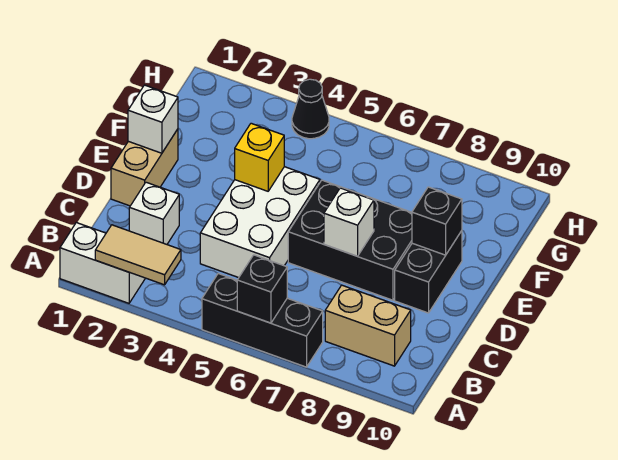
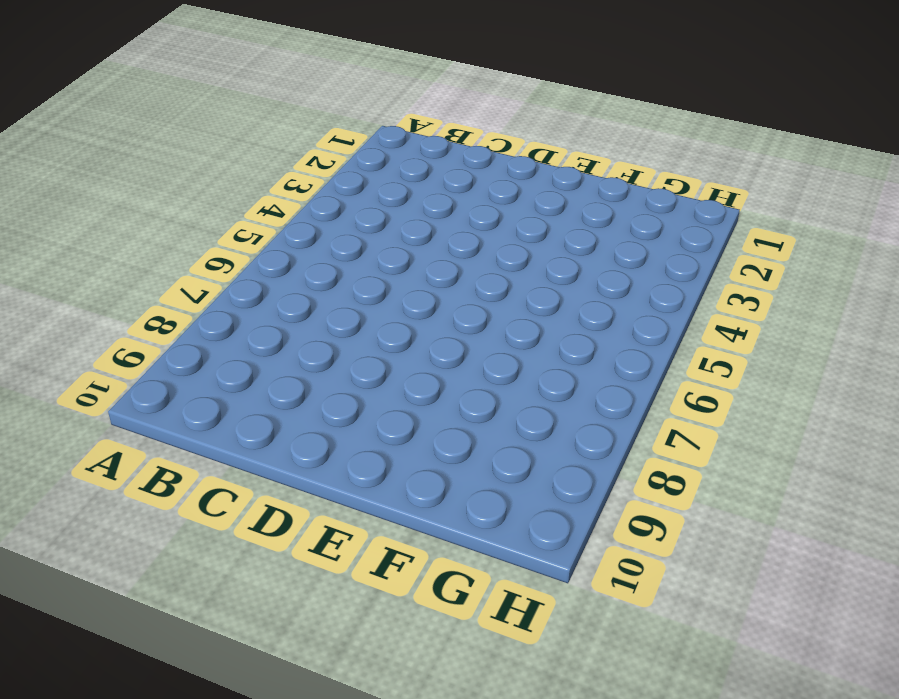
none -> white brick A1:A2 level 1
none -> black brick A5:A7 level 1
none -> tan brick B8:B9 level 1

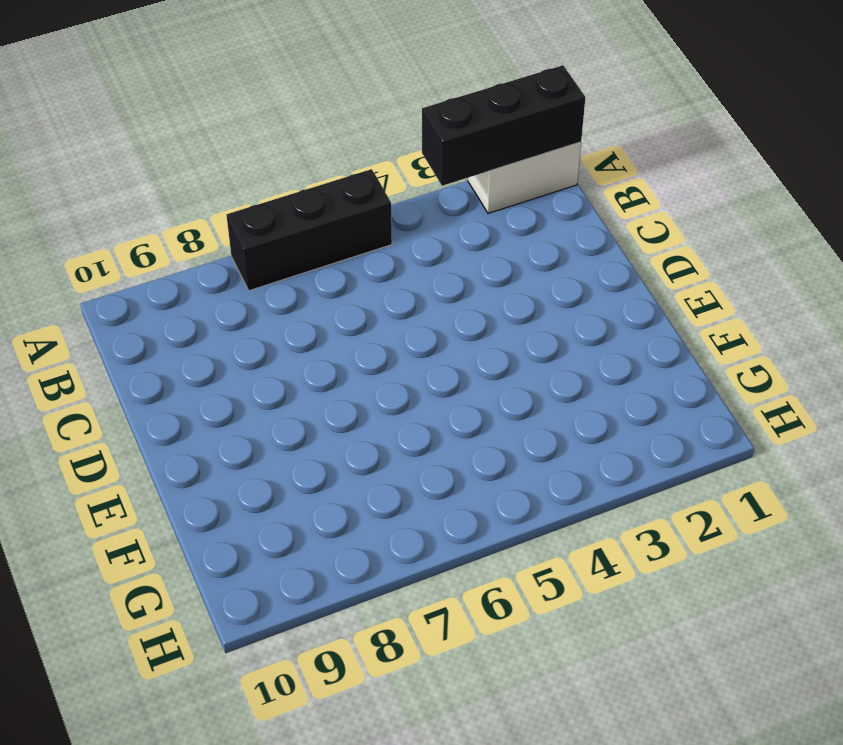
black brick A1:A3 level 2 -> tan tile A2:A3 level 2
none -> tan brick B8:B9 level 1
none -> white brick C2 level 1
none -> white brick C4:E5 level 1

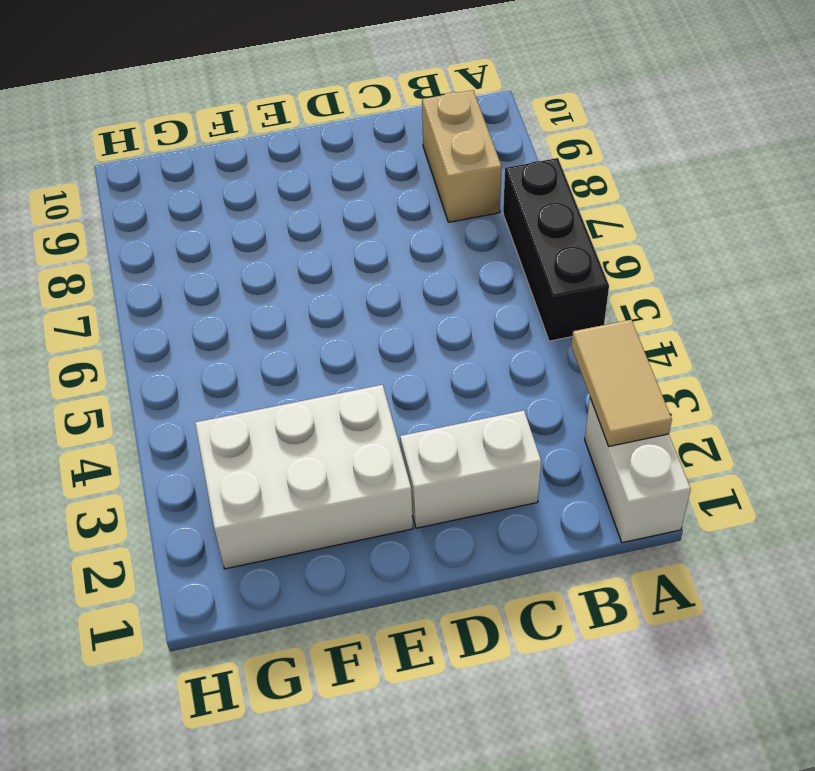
white brick C2:D2 level 1 -> white brick C2 level 1
white brick E2:G3 level 1 -> white brick C4:E5 level 1
none -> tan brick D1:E1 level 1
none -> black brick D6:E8 level 1
none -> black brick D9:E9 level 1

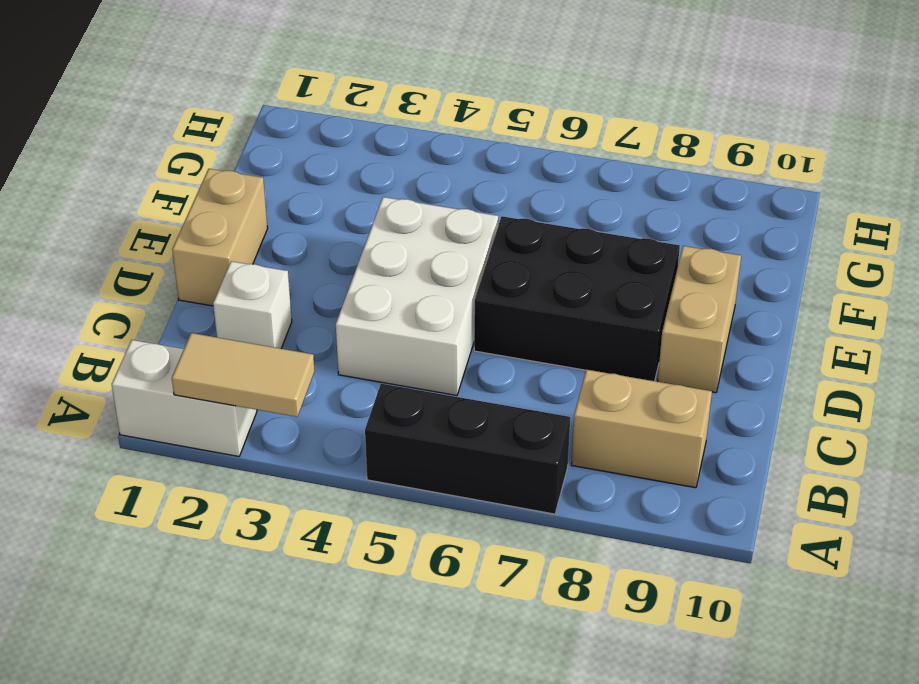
tan brick D9:E9 level 1 -> black brick D9:E9 level 1
none -> black cone H4 level 1
none -> black brick A6 level 2
none -> white brick D7 level 2

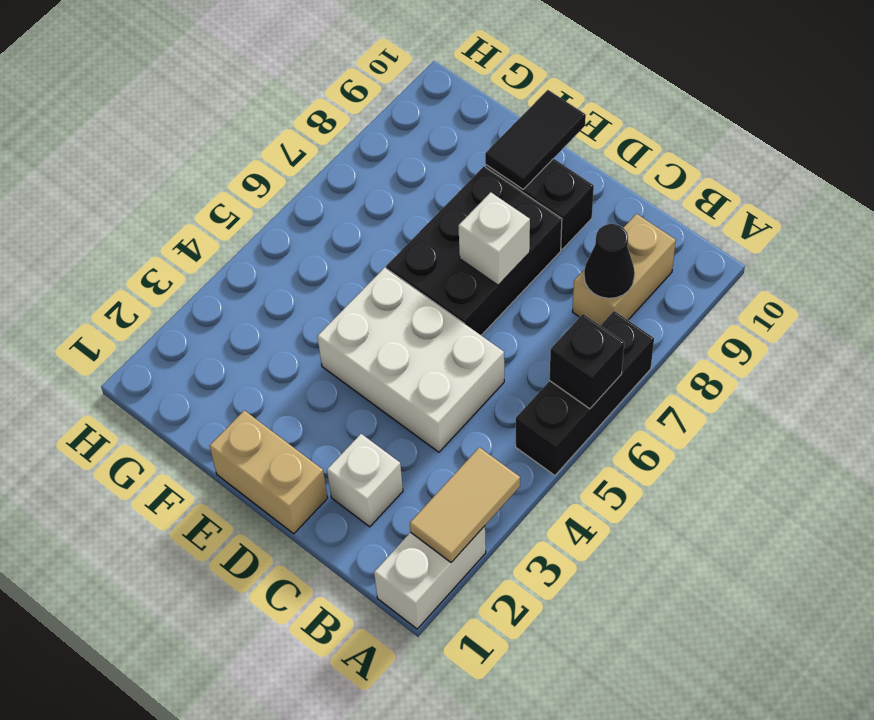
black cone B8 level 2 -> black cone H4 level 1
black tile E9:E10 level 2 -> black brick E9 level 2
none -> white brick E1 level 2
none -> yellow brick E4 level 2

